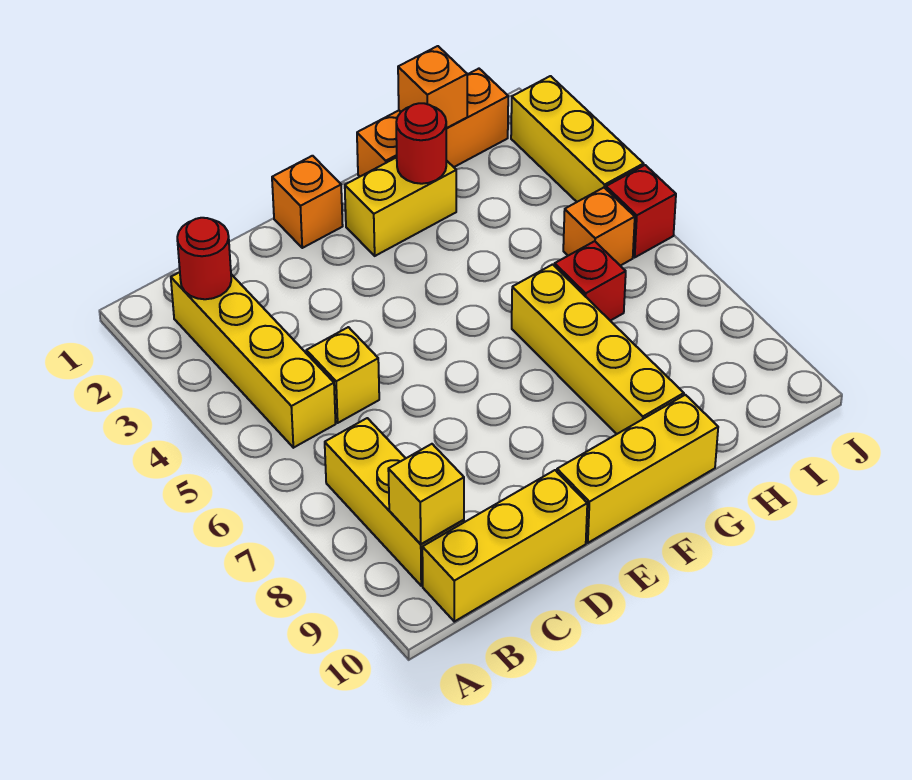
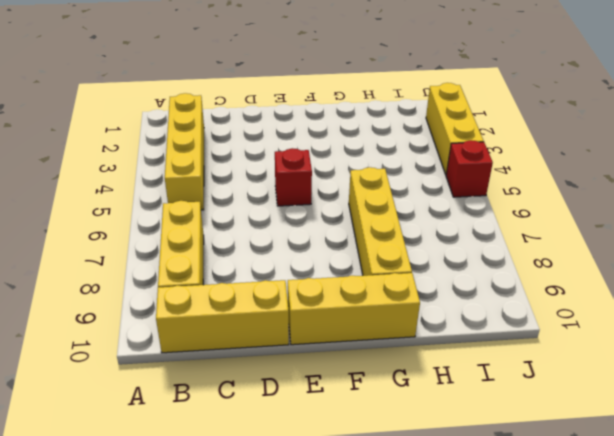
red brick E5 level 1 -> red brick H6 level 1
none -> yellow brick C5 level 1
none -> orange brick E1 level 1
none -> yellow brick F2:G2 level 1

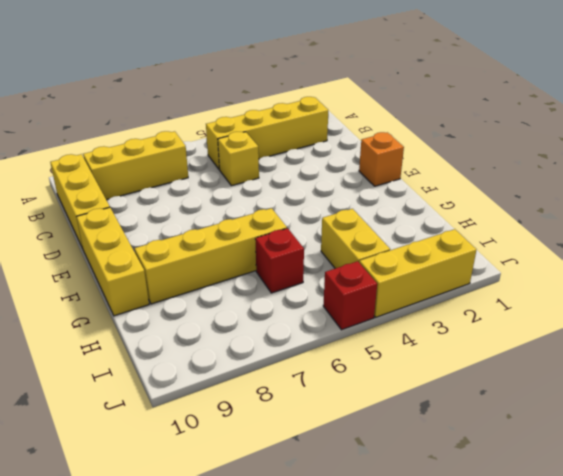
yellow brick H4:I4 level 1 -> yellow brick F2:G2 level 1
none -> orange brick G1:I1 level 1
none -> orange brick I5 level 1
none -> red round brick B2 level 2

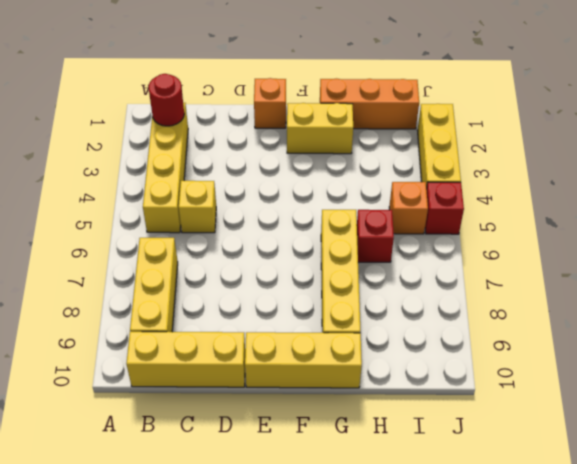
none -> yellow brick B9 level 2
none -> red round brick G2 level 2
none -> orange brick H1 level 2

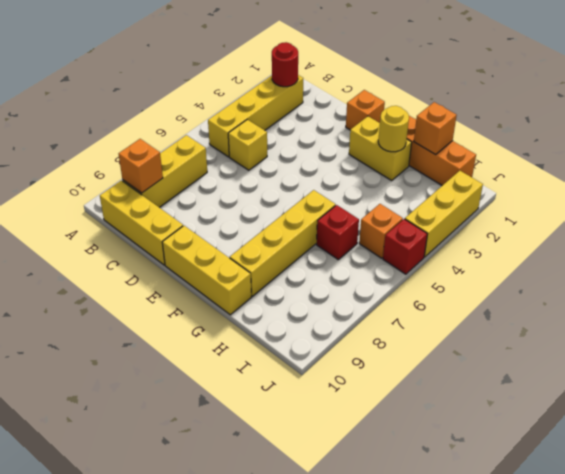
orange brick B9 level 2 -> yellow brick B9 level 2
yellow round brick G2 level 2 -> red round brick G2 level 2

